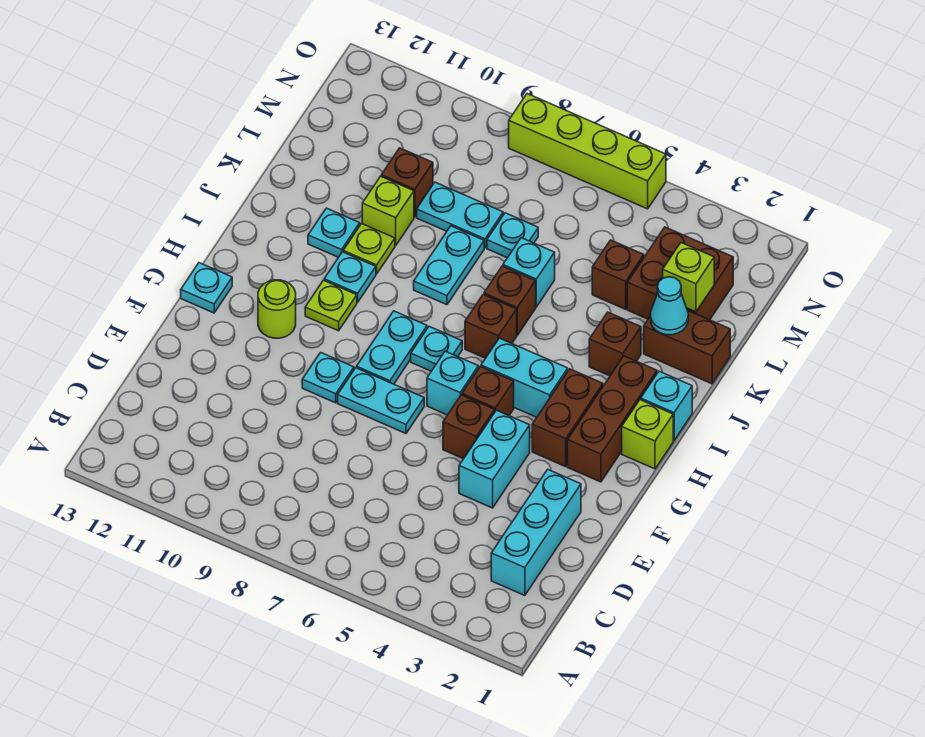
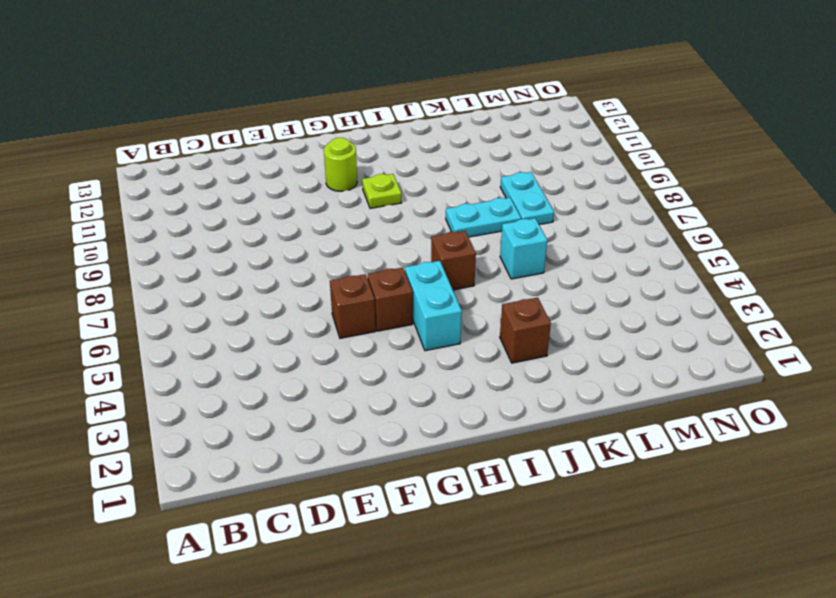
none -> cyan brick C2:E2 level 1
none -> cyan brick E4:F4 level 1
none -> cyan plate F7:F8 level 1
none -> cyan plate F9 level 1

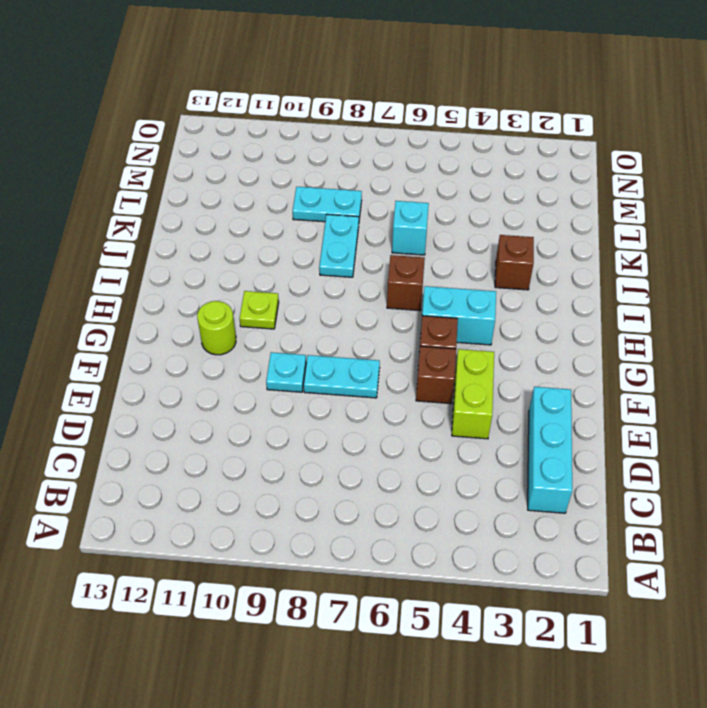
lime brick E4:F4 level 1 -> cyan brick E4:F4 level 1
none -> brown brick G2:I2 level 1
none -> brown brick G3:H3 level 1
none -> cyan brick G6 level 1
none -> cyan plate G8:H8 level 1

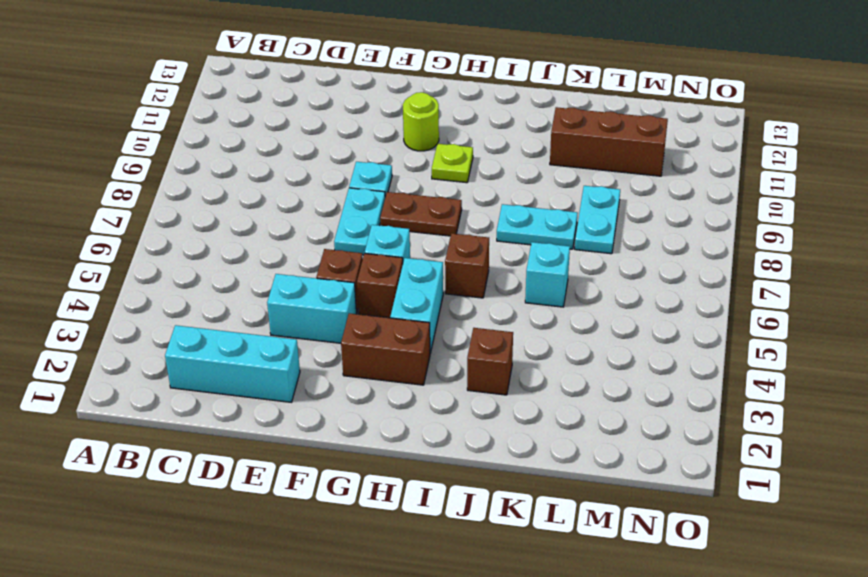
brown plate G8:H8 level 1 -> cyan plate G8:H8 level 1
brown brick K11:M11 level 1 -> brown brick G2:I2 level 1
none -> cyan plate G13 level 1
none -> lime brick H1 level 1
none -> cyan plate H7 level 1
none -> cyan brick I1 level 1

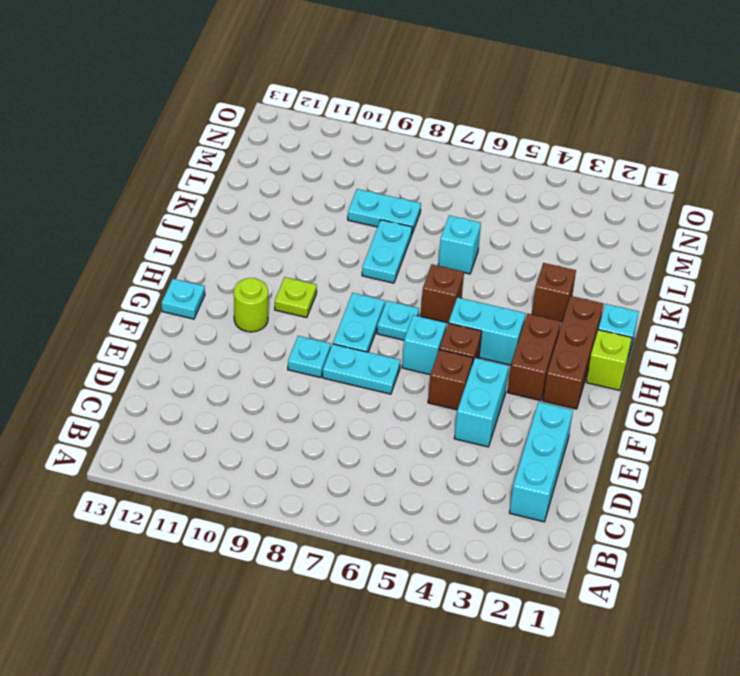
none -> cyan plate I10 level 1
none -> brown brick J6 level 1
none -> lime plate J10 level 1
none -> cyan plate J11 level 1

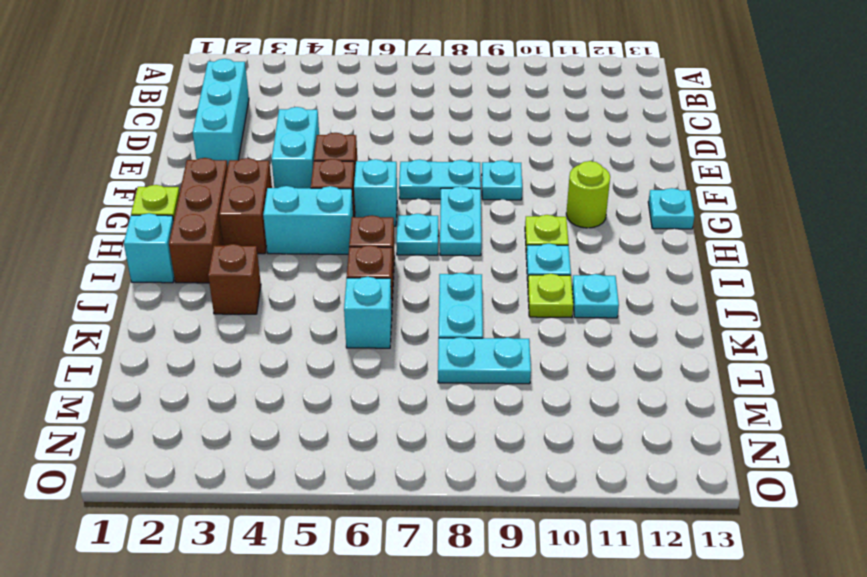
none -> brown brick K1:K2 level 1
none -> lime brick K10 level 1
none -> brown brick L2:M3 level 1
none -> brown brick L4 level 1

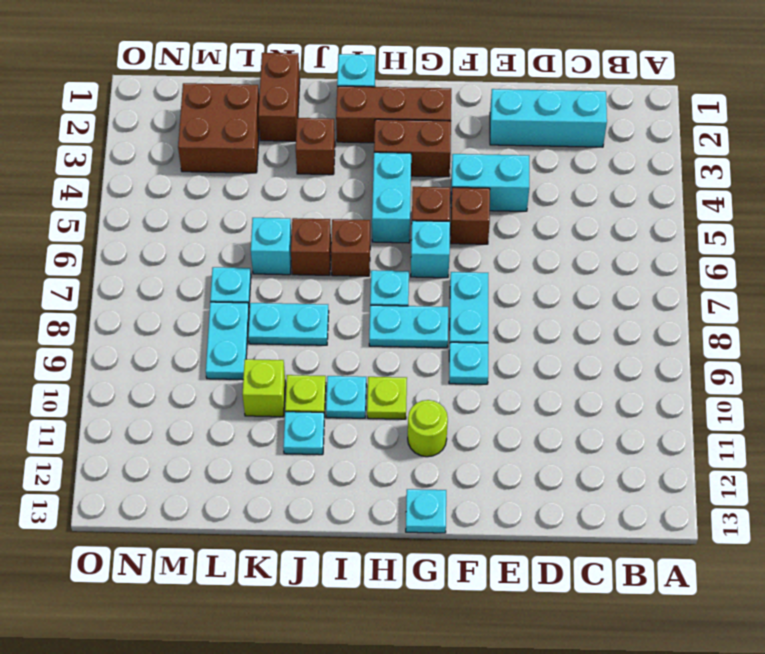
none -> lime brick H1 level 1
none -> brown brick L4 level 1
none -> brown brick L10 level 1
none -> lime brick O5:O8 level 1

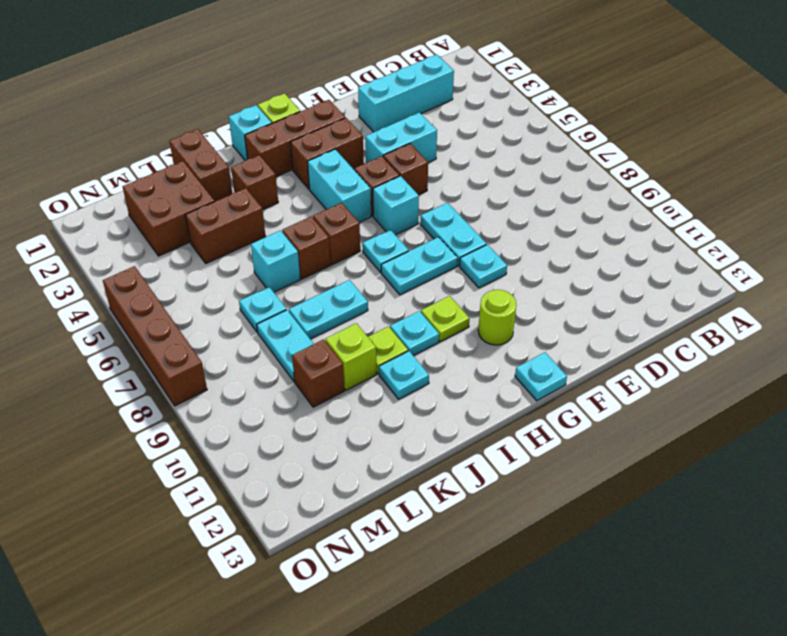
brown brick K4:L4 level 1 -> brown brick L4 level 1
brown brick O5:O8 level 1 -> lime brick O5:O8 level 1
none -> cyan cone K2 level 2
none -> lime brick L2 level 2

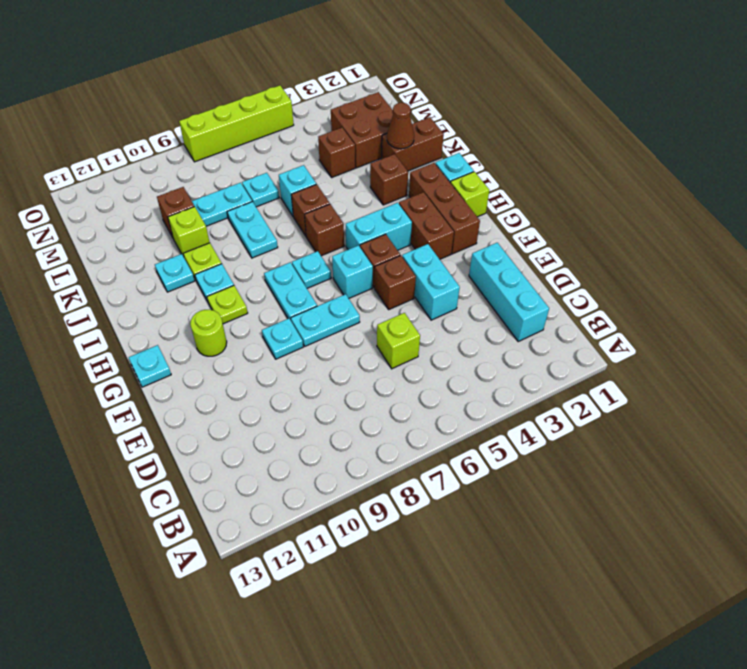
lime brick D6 level 1 -> lime brick L2 level 2
brown cone K2 level 2 -> cyan cone K2 level 2

